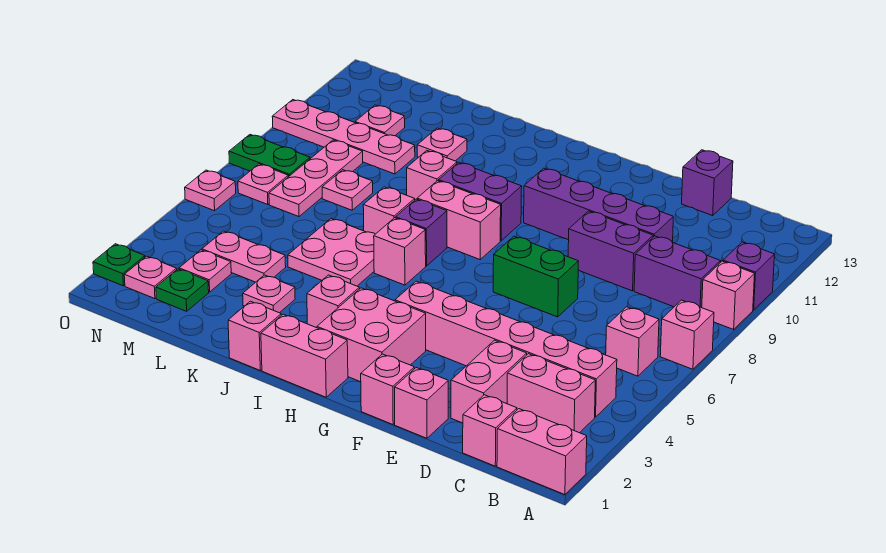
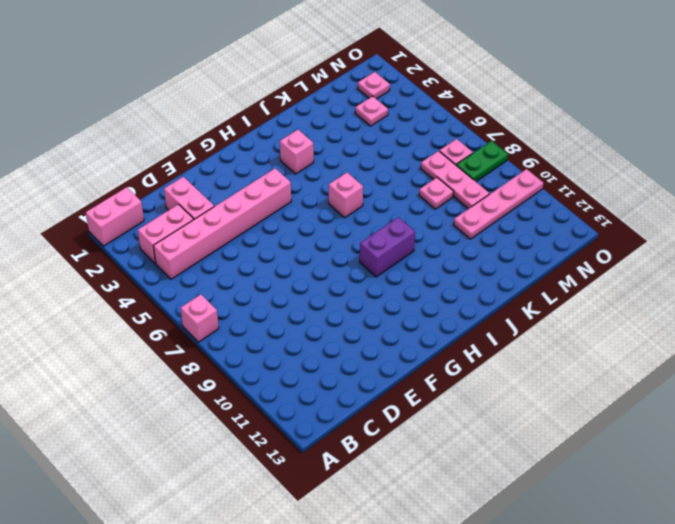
none -> pink brick A9 level 1
none -> purple brick A10 level 1
none -> pink brick B6 level 1
none -> purple brick B9:C9 level 1

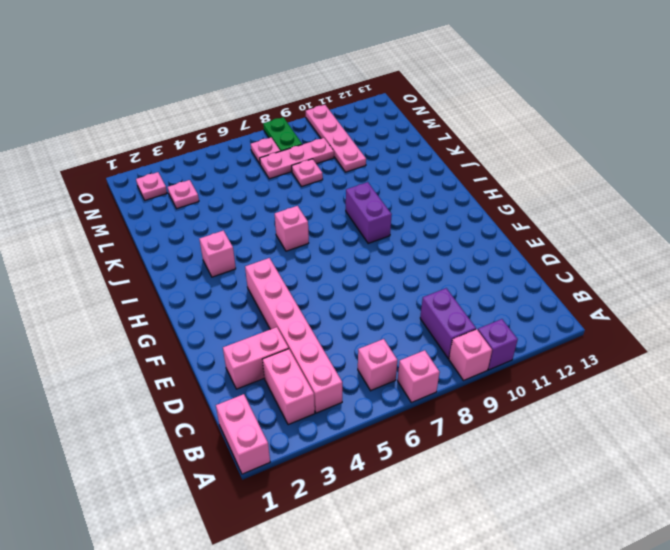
none -> pink brick C1 level 1
none -> purple brick D9:E9 level 1
none -> purple brick D10:G10 level 1
none -> purple brick D13 level 1

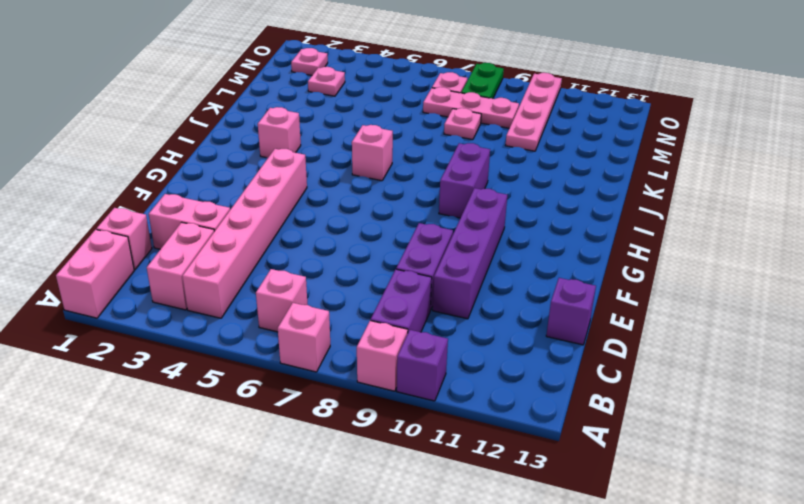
none -> pink brick E1 level 1
none -> green brick E7:F7 level 1
none -> pink brick F1 level 1
none -> pink brick G2:H3 level 1

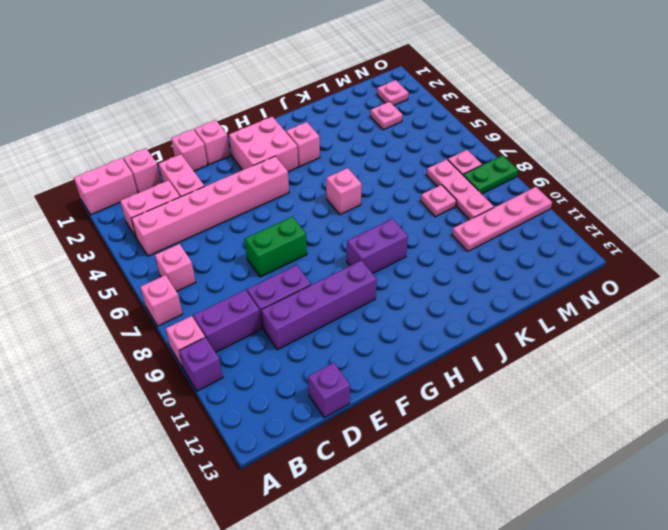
none -> pink brick H1:I1 level 1
none -> pink brick H8:I8 level 1
none -> purple brick I7 level 1
none -> pink brick J1 level 1

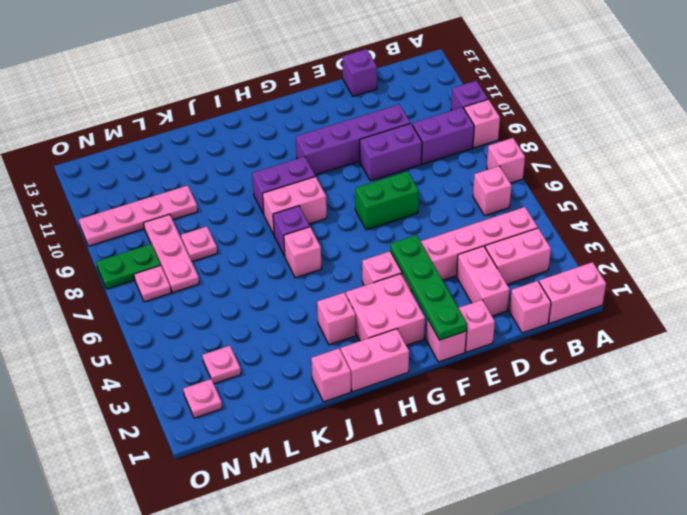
green plate F1:F4 level 2 -> none
none -> pink plate J5:K6 level 1
none -> pink brick J7 level 1
none -> pink brick J9 level 1
none -> pink plate K3 level 1

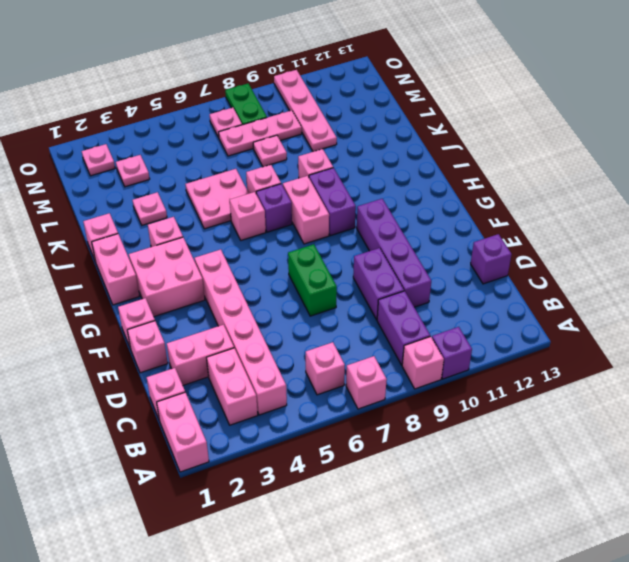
none -> pink plate K11 level 1
none -> pink plate L4:M4 level 1
none -> green plate M2 level 1
none -> pink plate M11 level 1

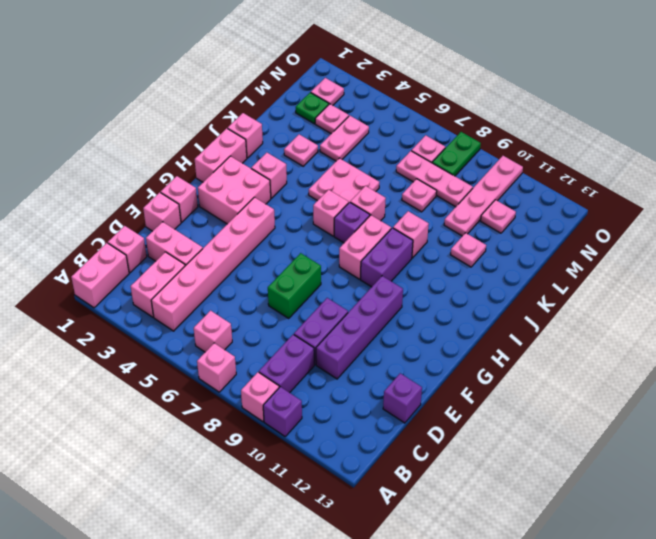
none -> green plate O2 level 1
none -> pink plate O6 level 1

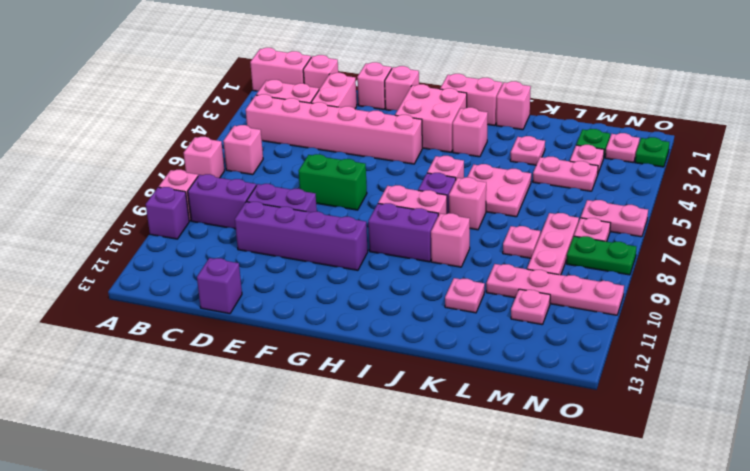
pink plate N6:O6 level 1 -> pink plate O6 level 1

